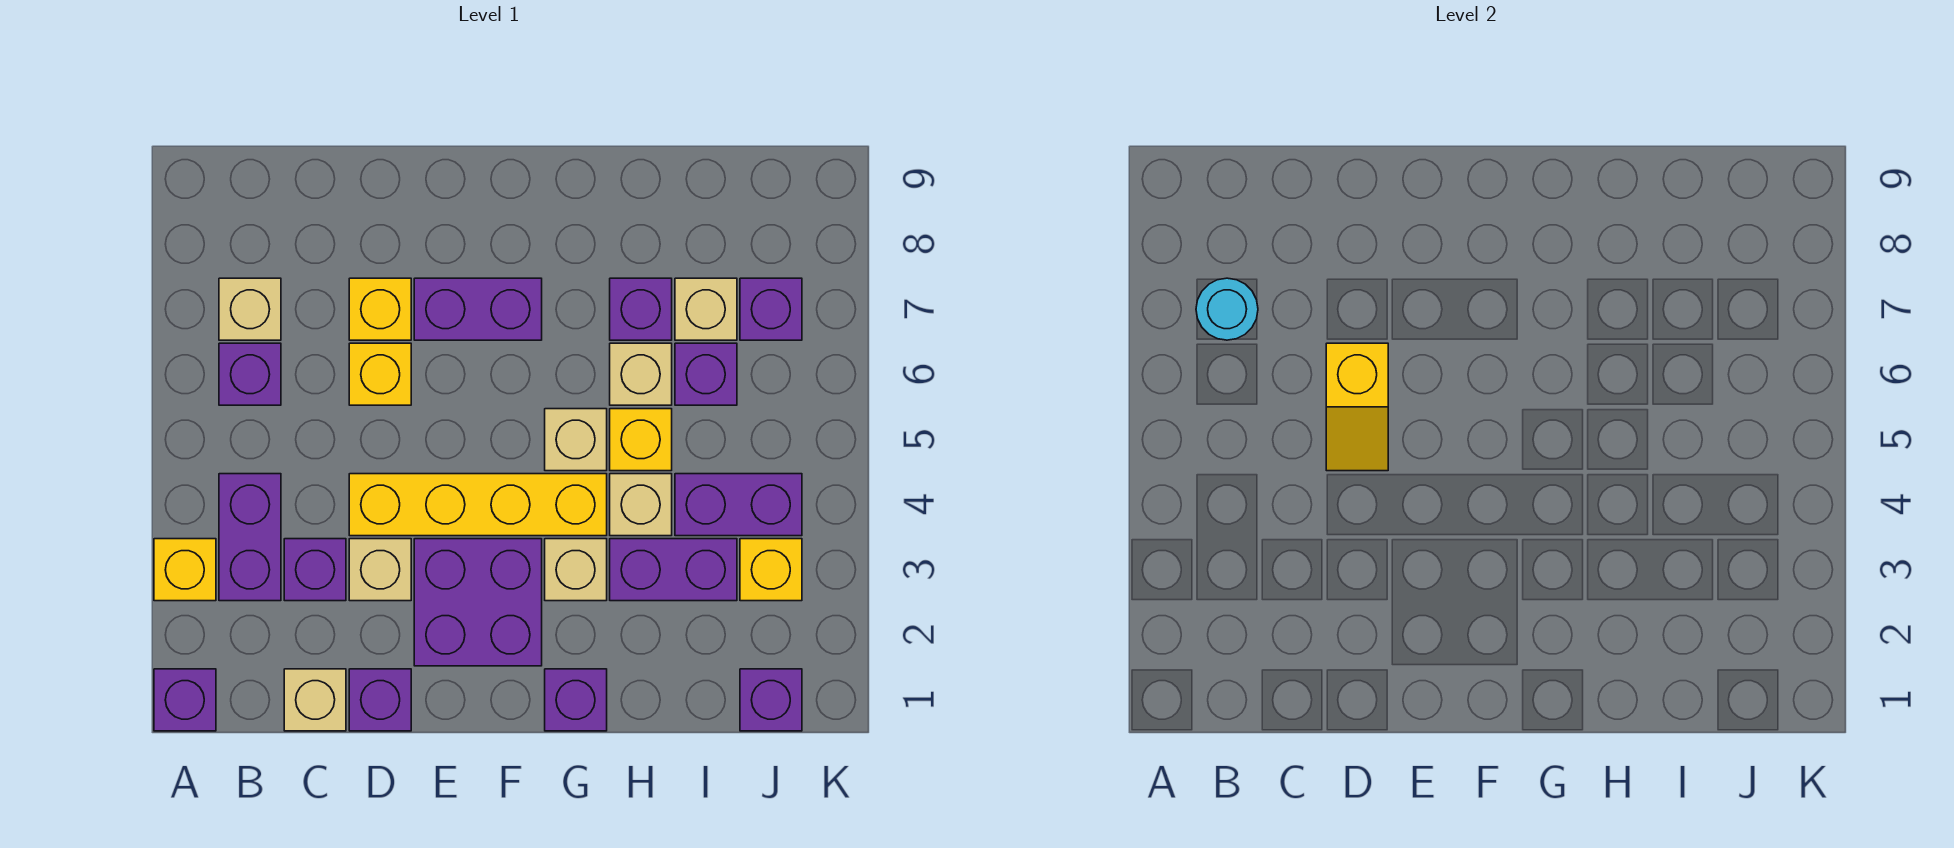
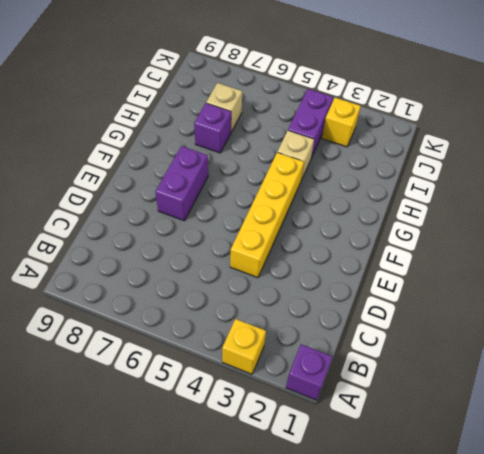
none -> purple brick B3:B4 level 1
none -> purple brick B6 level 1
none -> tan brick B7 level 1
none -> tan brick C1 level 1

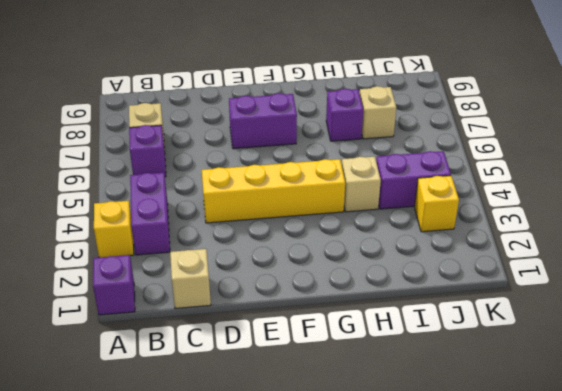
none -> purple brick C3 level 1
none -> purple brick D1 level 1
none -> tan brick D3 level 1
none -> yellow brick D6 level 1

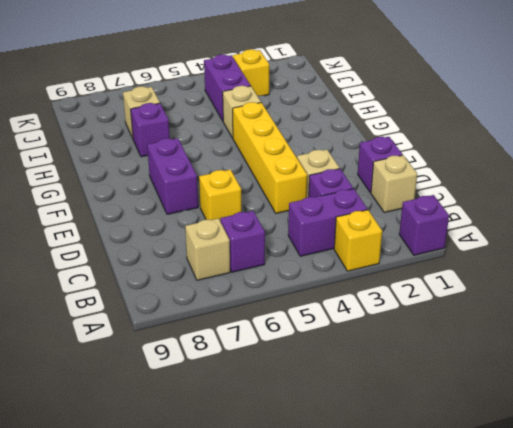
none -> yellow brick D7 level 1
none -> purple brick E2:F3 level 1
none -> purple brick G1 level 1
none -> tan brick G3 level 1

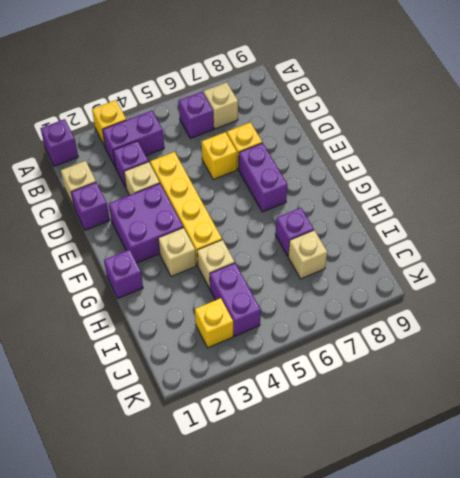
none -> tan brick G5 level 1
none -> purple brick H3:I3 level 1
none -> yellow brick H5 level 1
none -> tan brick H6 level 1

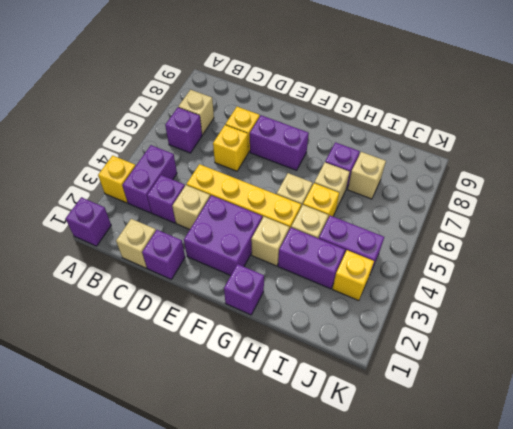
none -> purple brick I6 level 1
none -> purple brick J1 level 1
none -> purple brick J7 level 1
none -> cyan round brick B7 level 2

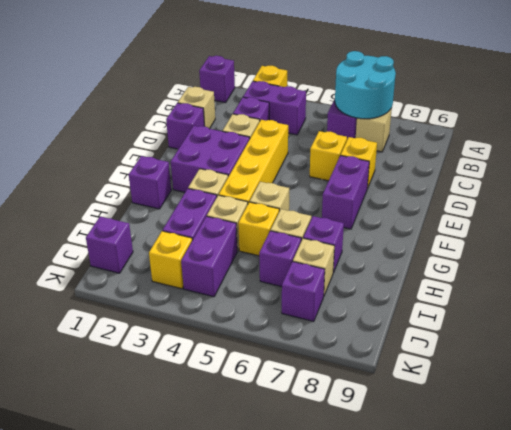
cyan round brick A6:B7 level 2 -> cyan round brick B7 level 2
none -> yellow slope D5:D6 level 2 top 6

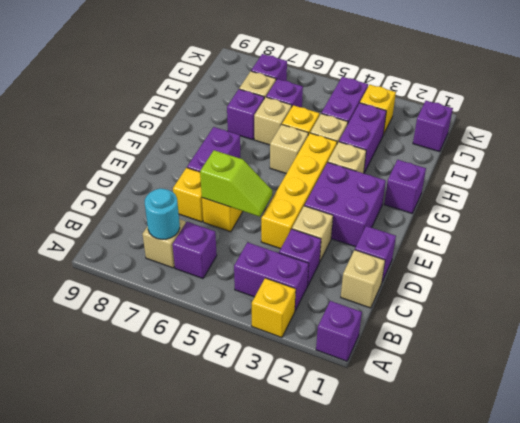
lime slope D5:D6 level 2 top 6 -> yellow slope D5:D6 level 2 top 6

